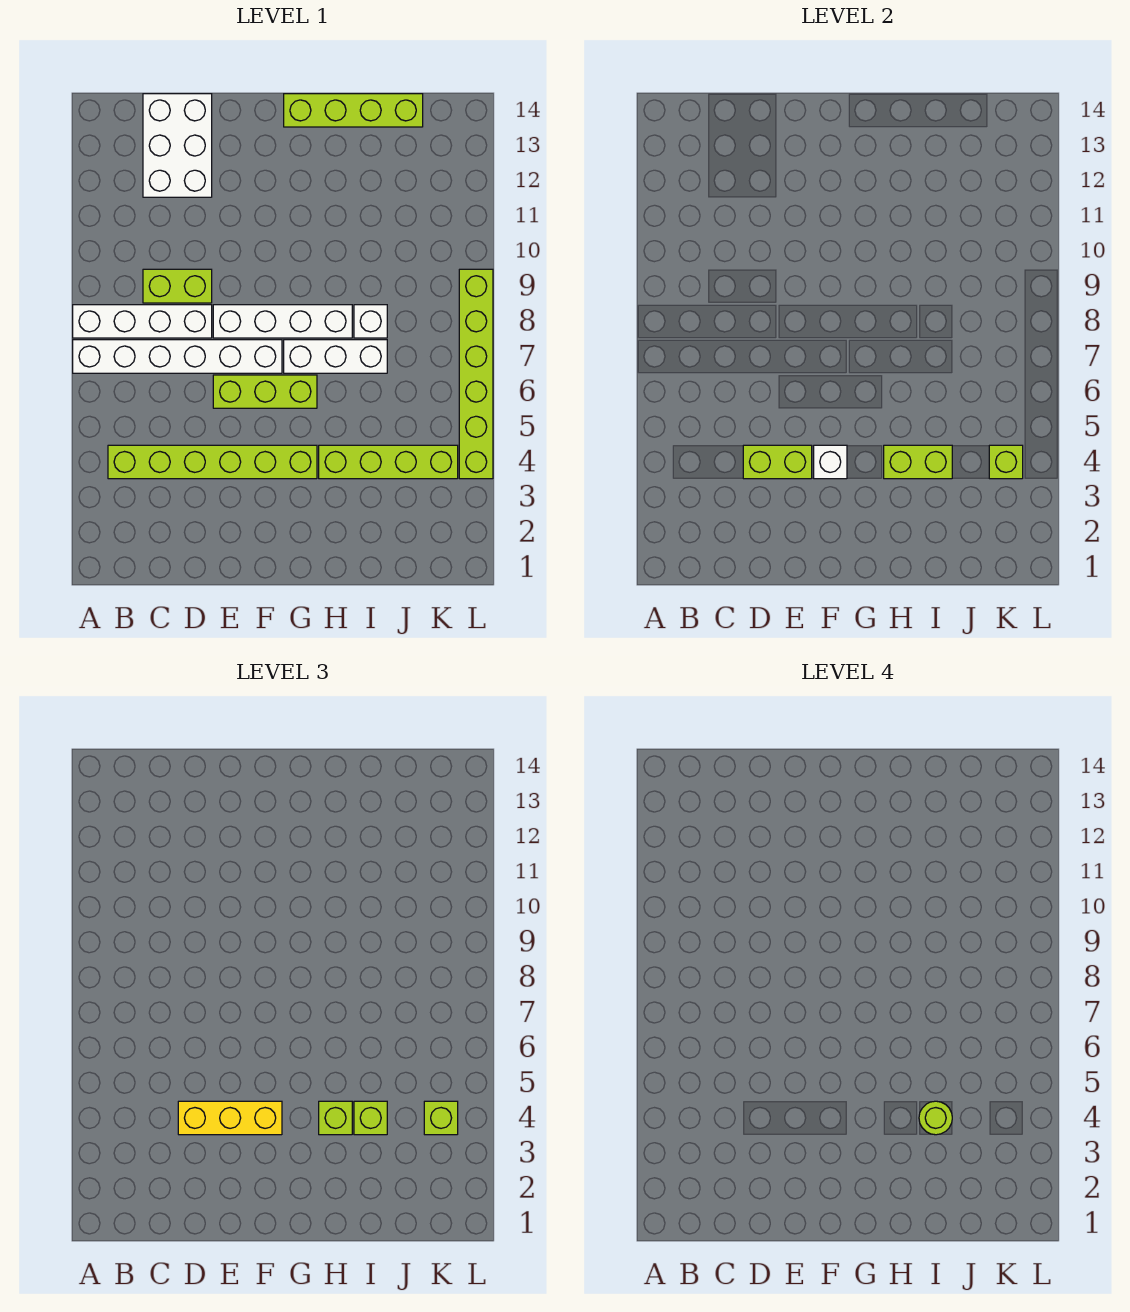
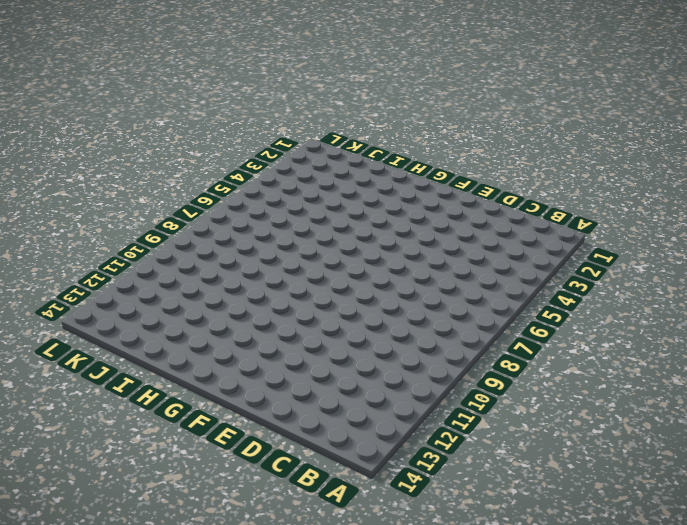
none -> white brick A7:F7 level 1
none -> white brick A8:D8 level 1
none -> lime brick B4:G4 level 1

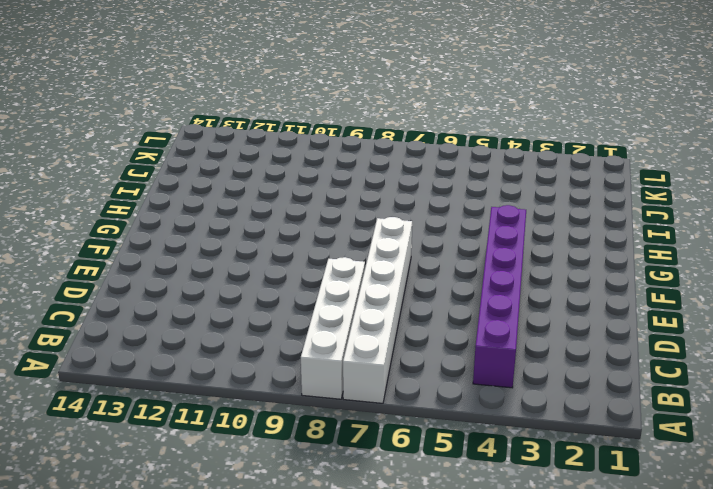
purple brick B4:G4 level 1 -> lime brick B4:G4 level 1
none -> lime brick C9:D9 level 1
none -> white brick C12:D14 level 1
none -> lime brick E6:G6 level 1

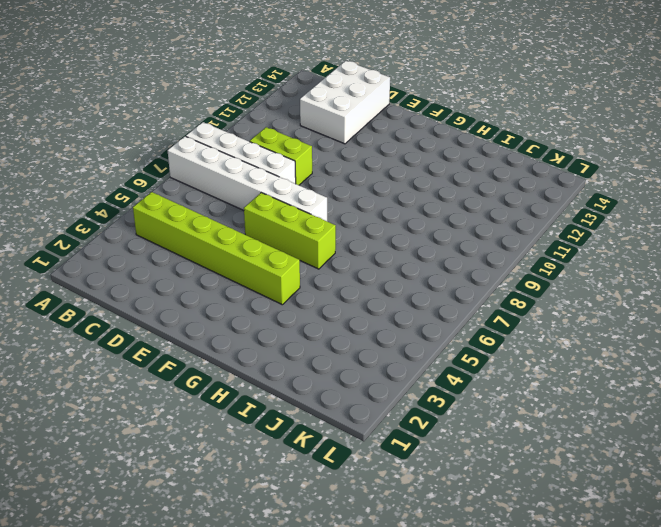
none -> white brick E8:H8 level 1
none -> white brick G7:I7 level 1
none -> lime brick G14:J14 level 1

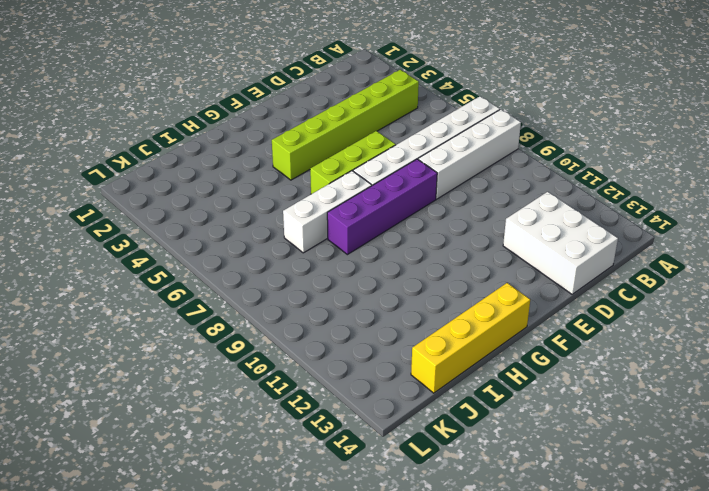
purple brick E8:H8 level 1 -> white brick E8:H8 level 1
yellow brick G14:J14 level 1 -> lime brick G14:J14 level 1
none -> lime brick C9:D9 level 1
none -> lime brick H4:K4 level 1
none -> white brick I8 level 1

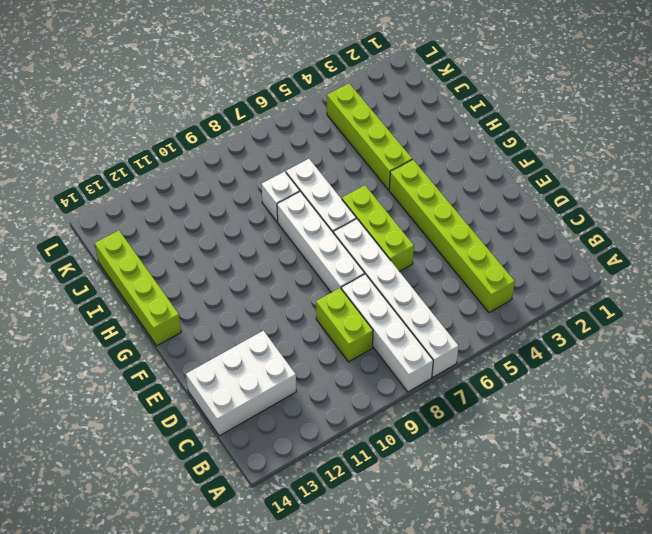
none -> lime brick L4:L9 level 1
none -> lime brick D4:E4 level 2
none -> white brick F4 level 2

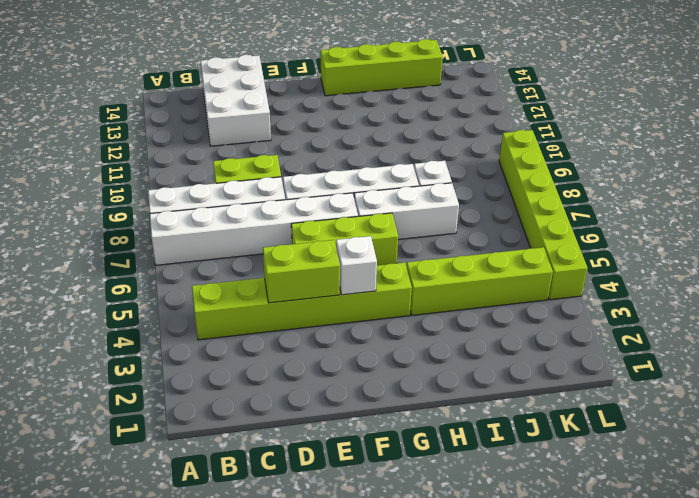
none -> lime brick H4:I4 level 2
none -> lime brick K4 level 2
none -> yellow brick D4:F4 level 3

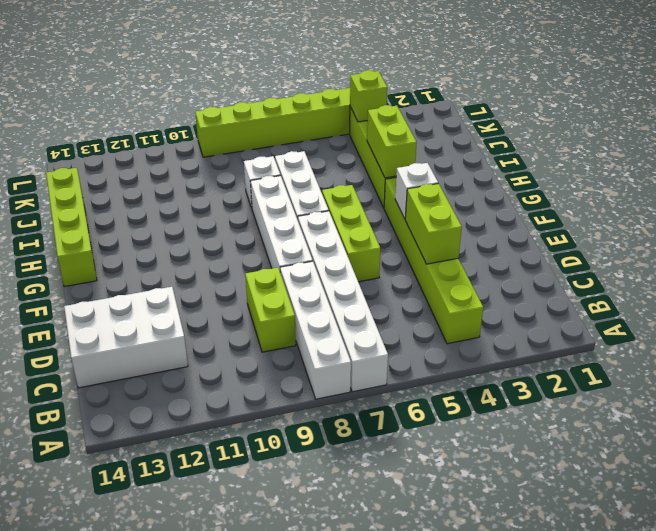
none -> yellow brick D4:F4 level 3
none -> lime brick H4 level 3
none -> lime brick I4 level 3

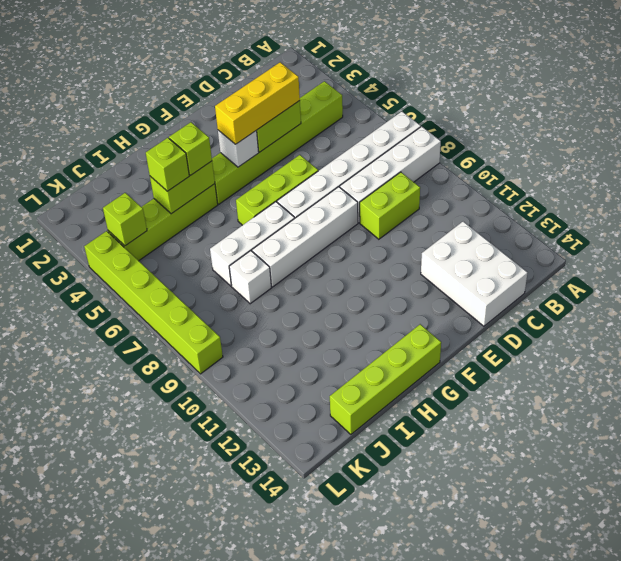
none -> lime brick K4 level 3
none -> lime round brick I4 level 4

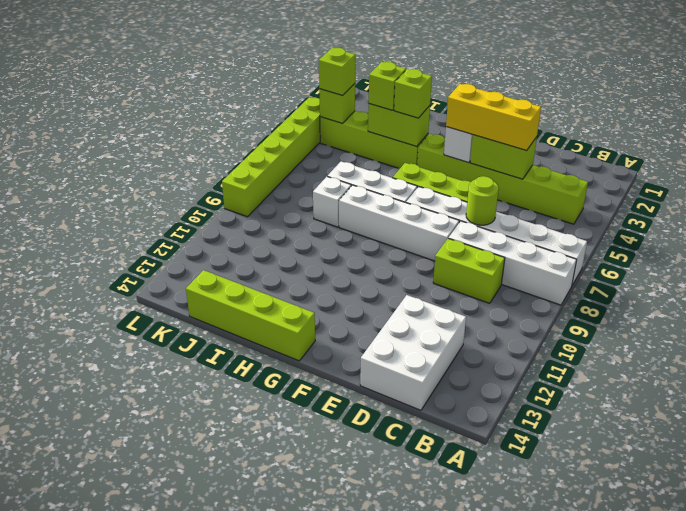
lime round brick D7 level 2 -> lime round brick I4 level 4

